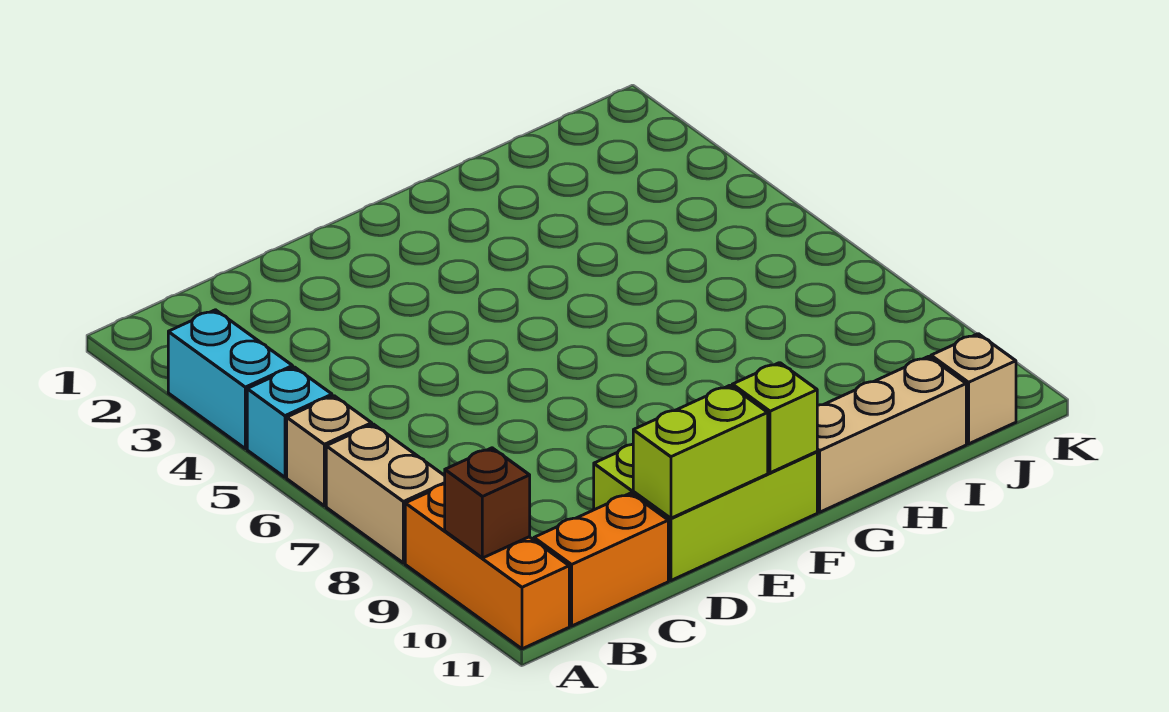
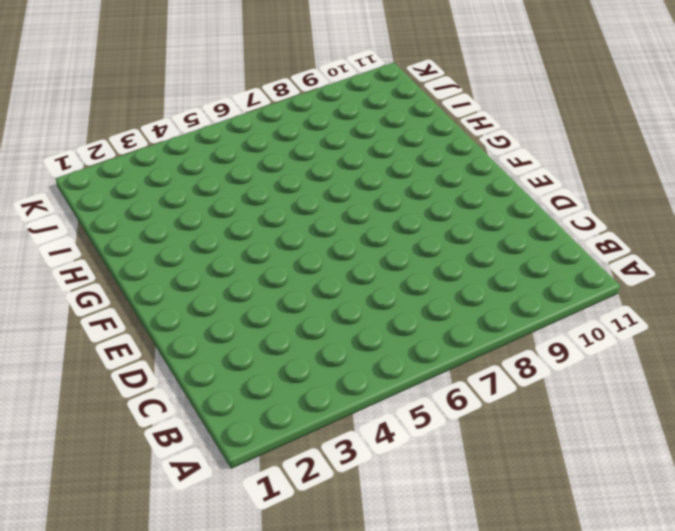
none -> cyan brick A3:A4 level 1
none -> cyan brick A5 level 1
none -> tan brick A6 level 1

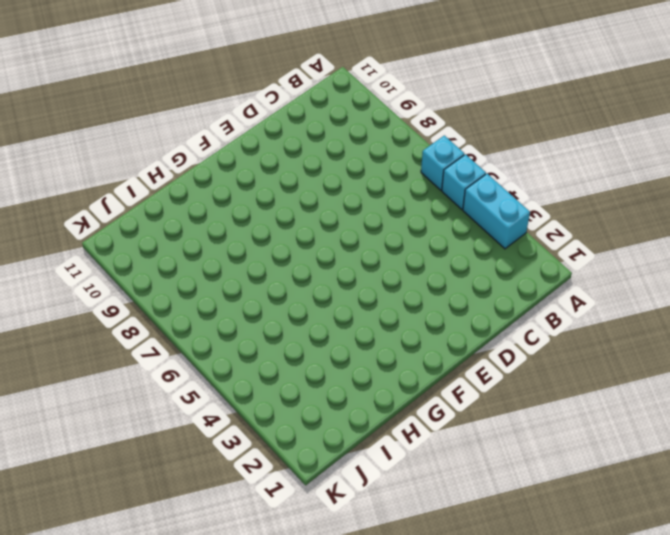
cyan brick A6 level 1 -> tan brick A6 level 1
none -> tan brick A7:A8 level 1
none -> orange brick A9:A11 level 1
none -> orange brick B11:C11 level 1

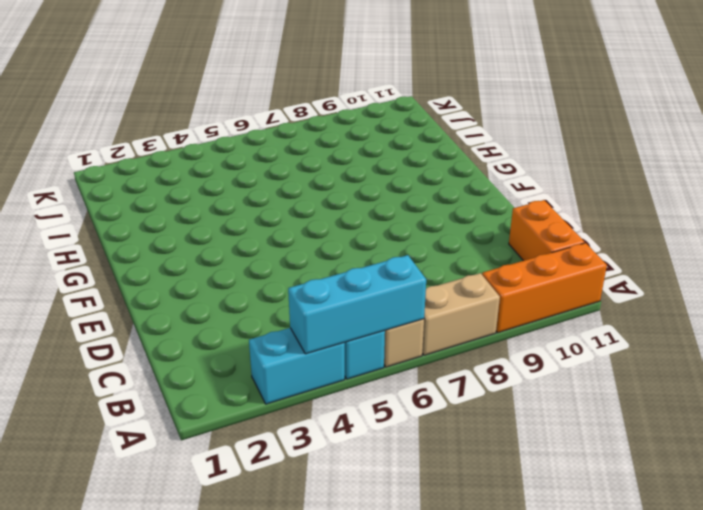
cyan brick A4:A6 level 2 -> none
none -> lime brick D10:F11 level 1
none -> tan brick G11:I11 level 1
none -> tan brick J11 level 1

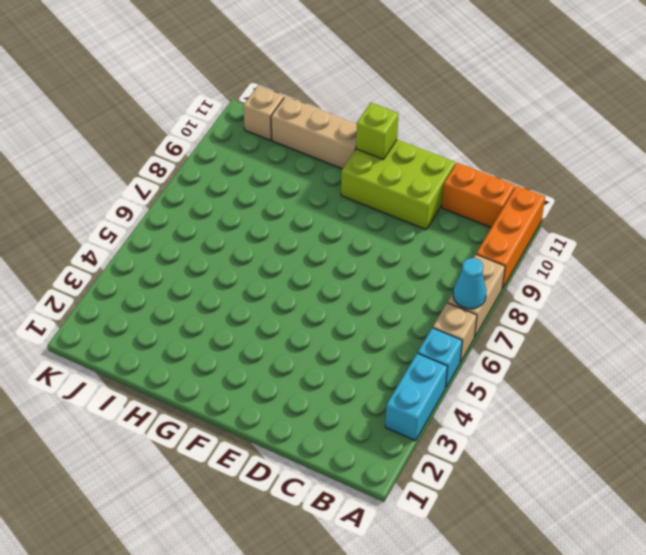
cyan cone A7 level 2 -> none
none -> brown brick A10 level 2
none -> lime brick D11:E11 level 2

